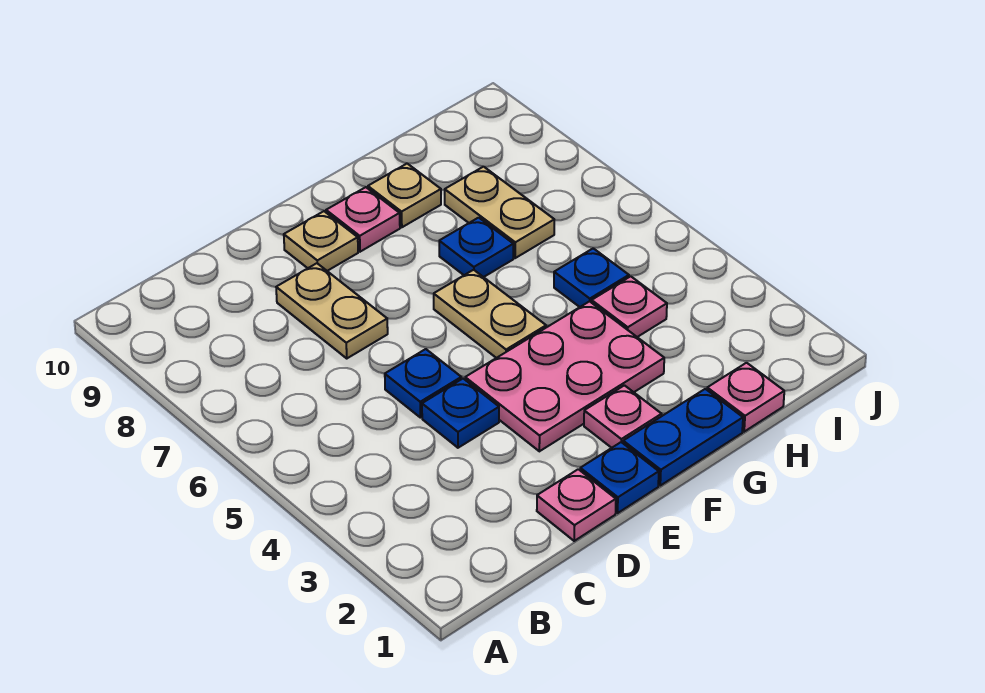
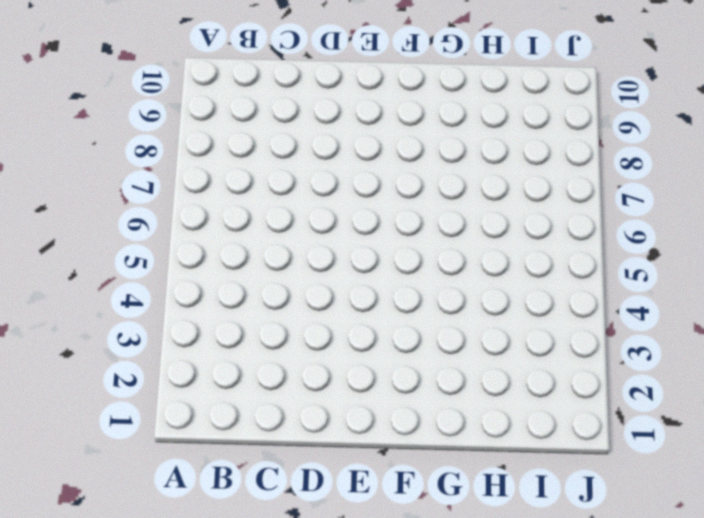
none -> pink plate D1 level 1
none -> blue plate D4 level 1
none -> blue plate D5 level 1

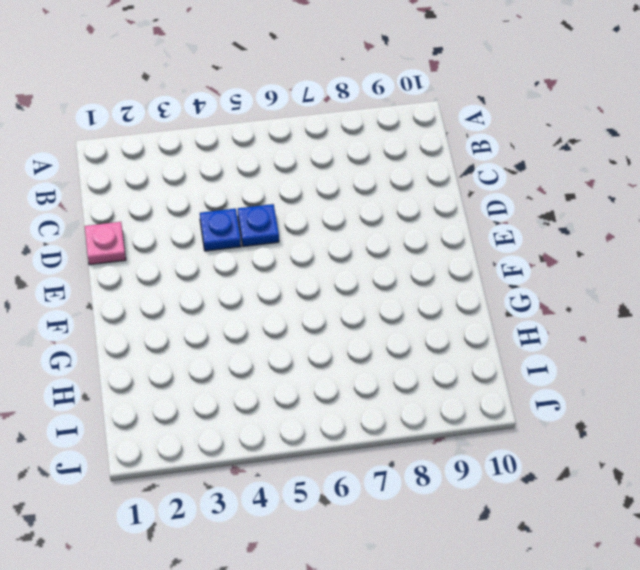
none -> tan plate D7:D8 level 1
none -> blue plate E1 level 1
none -> pink plate E3:G4 level 1

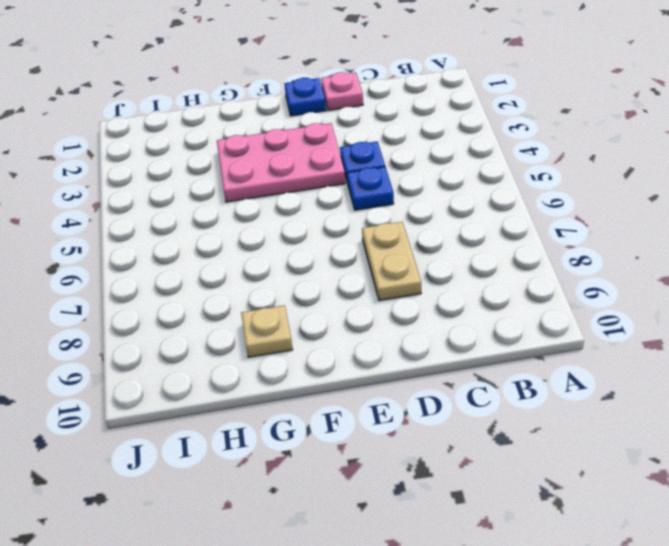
none -> tan plate E9 level 1
none -> blue plate F1:G1 level 1
none -> pink plate F2 level 1

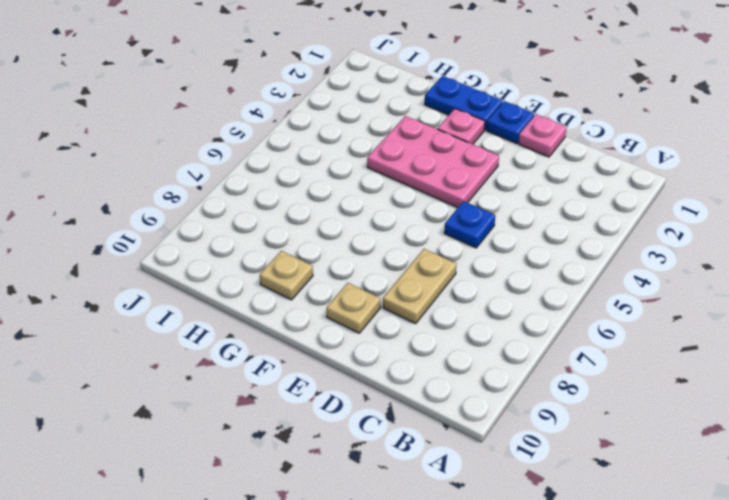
none -> blue plate D4 level 1
none -> tan plate F5:F6 level 1
none -> pink plate F9 level 1

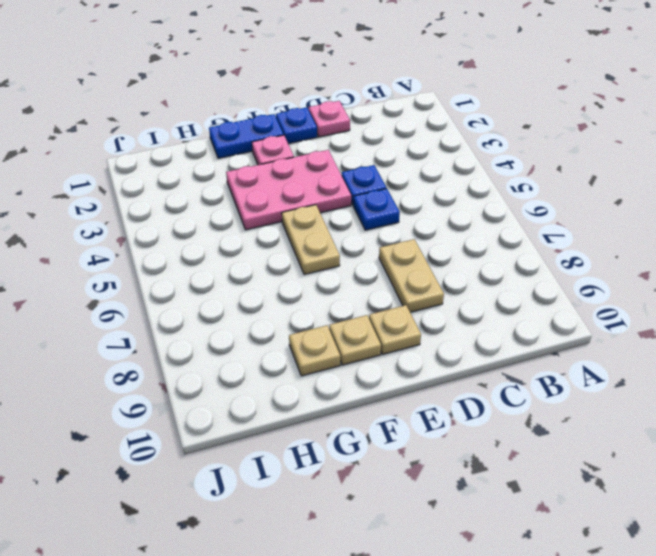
tan plate F9 level 1 -> pink plate F9 level 1
none -> blue plate G7 level 1
none -> pink plate H1 level 1
none -> pink plate H4 level 1

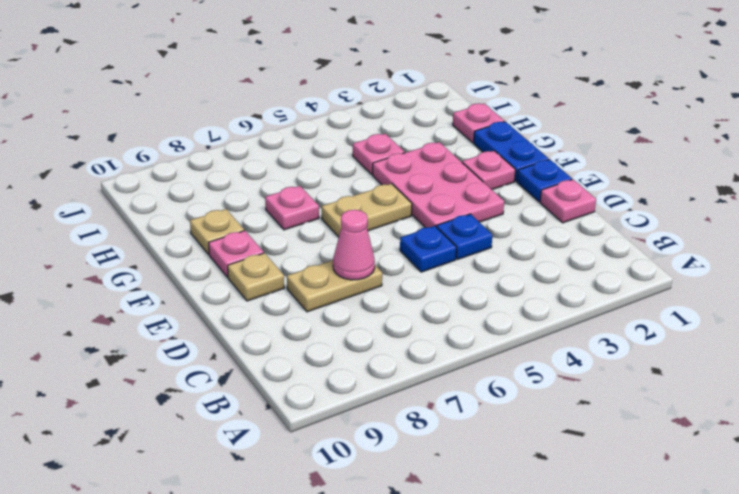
pink cone D7 level 2 -> none
pink plate G7 level 1 -> blue plate G7 level 1
none -> blue plate H5 level 1
none -> tan plate H7:H8 level 1

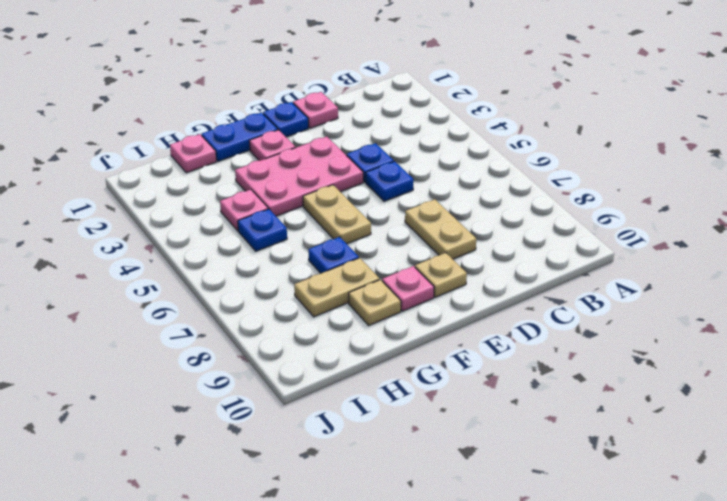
tan plate G8:H8 level 1 -> tan plate H7:H8 level 1

